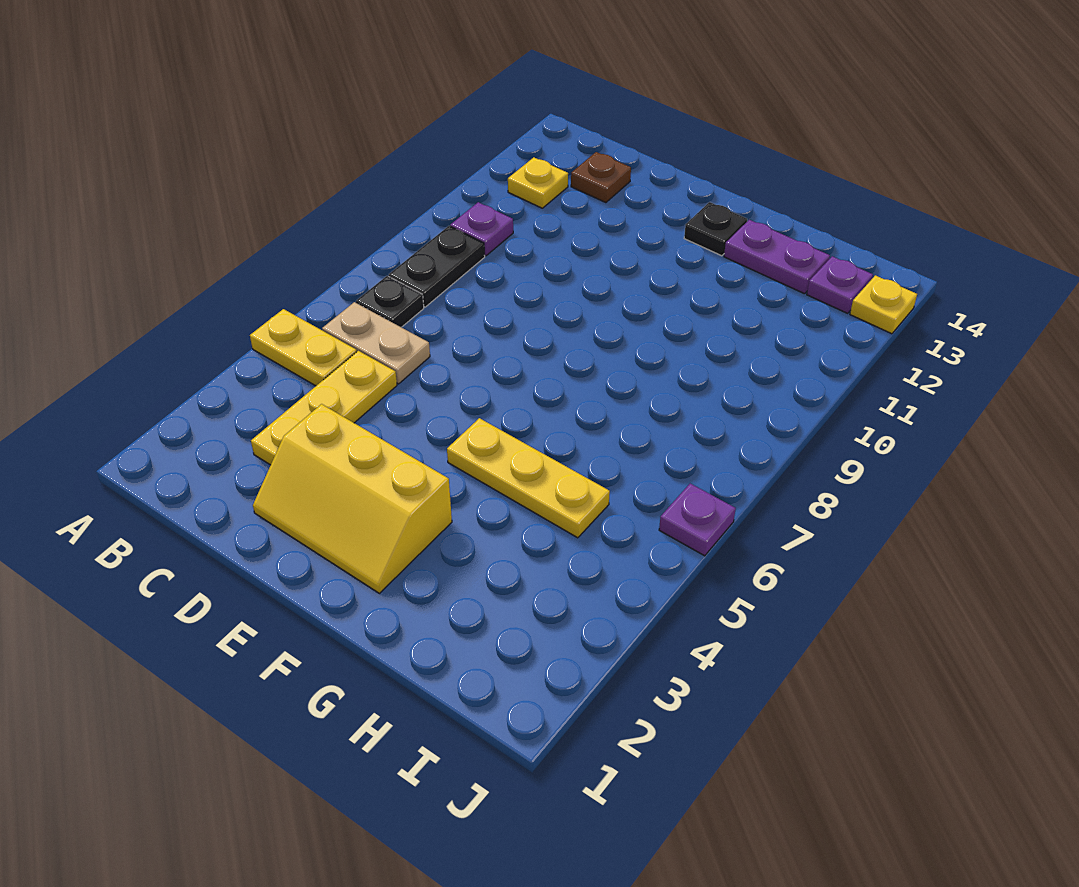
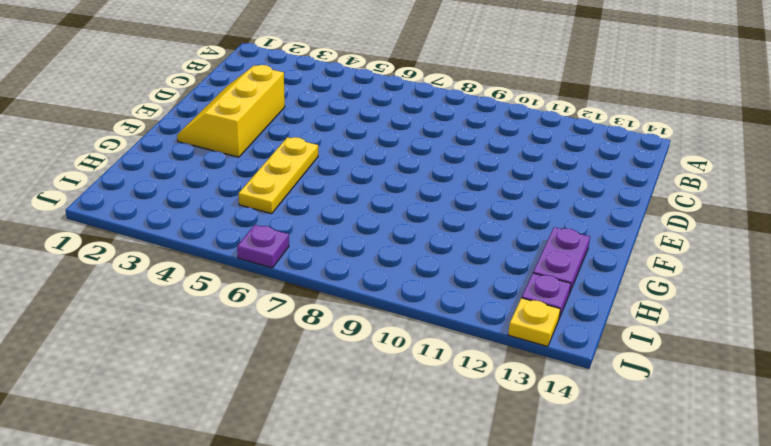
none -> yellow plate A5:B5 level 1
none -> tan plate B6:C6 level 1
none -> black plate B7 level 1

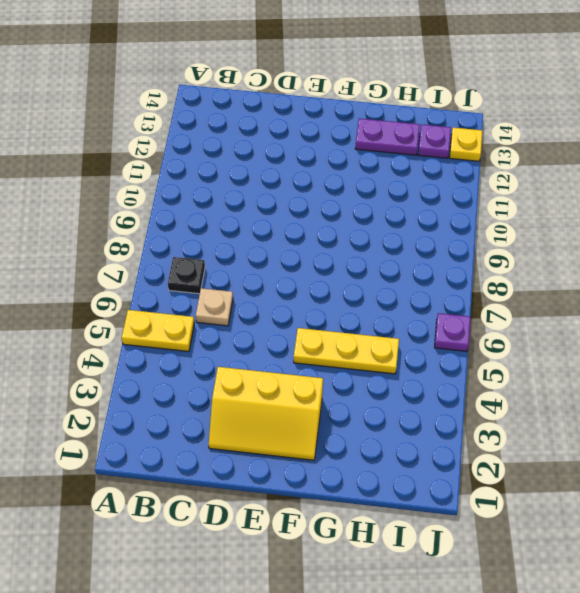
tan plate C6 level 1 -> tan plate B6:C6 level 1
none -> black plate B8:B9 level 1
none -> purple plate B10 level 1
none -> yellow plate B12 level 1

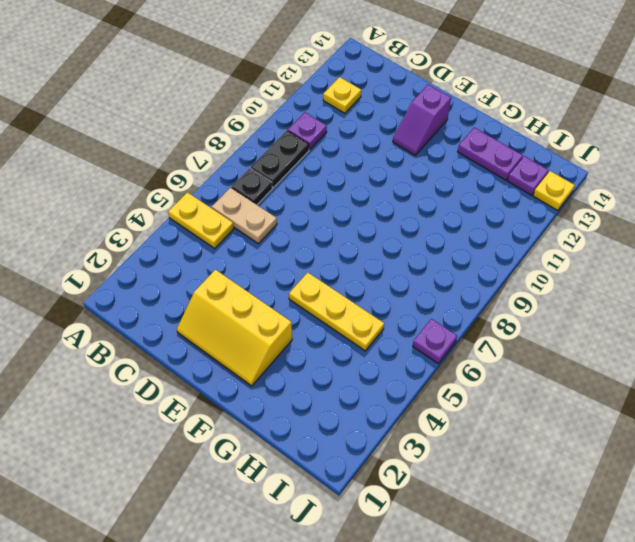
purple slope E12:E13 level 1 top 13 -> none
none -> yellow plate C3:C5 level 1
none -> brown plate C13 level 1
none -> black plate F13 level 1

